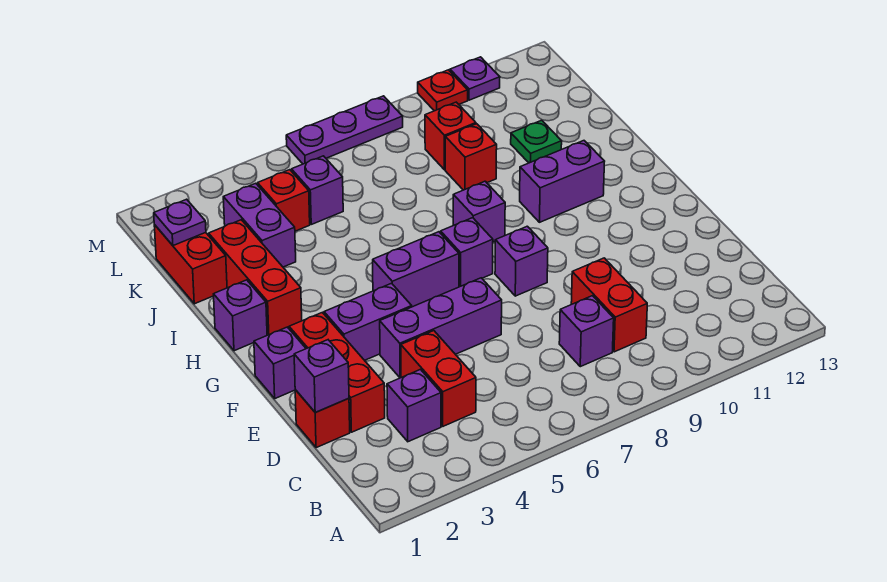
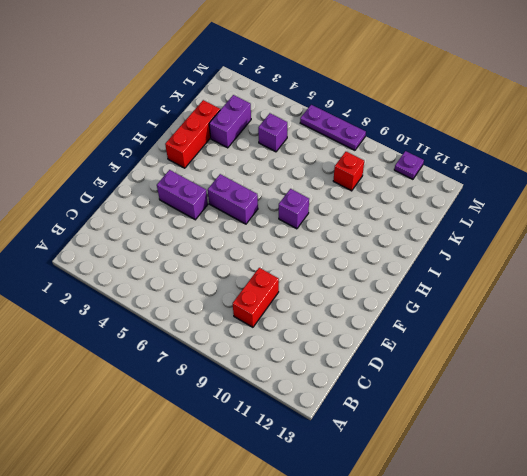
none -> purple brick C3 level 1
none -> red brick C4:D4 level 1
none -> purple brick C8 level 1

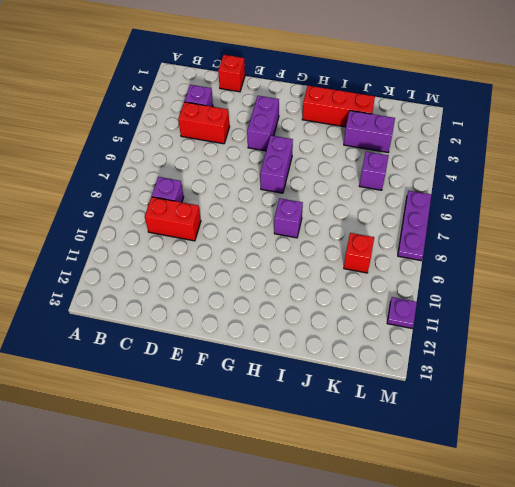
none -> red brick D2:F2 level 1
none -> purple brick E4:E6 level 1
none -> purple brick F1 level 1

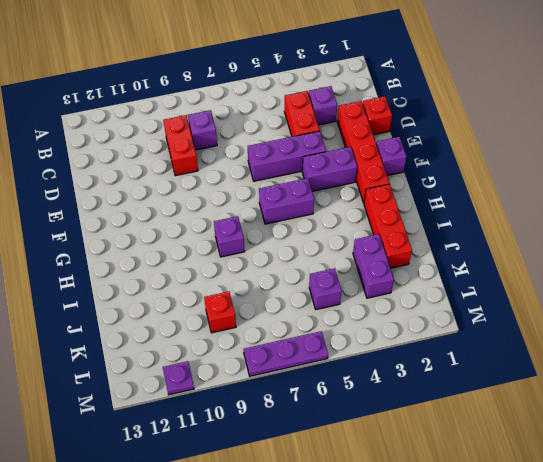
red brick D2:G2 level 1 -> red brick D2:F2 level 1
none -> purple brick F8 level 1
none -> purple brick G7 level 1
none -> purple brick H1 level 1

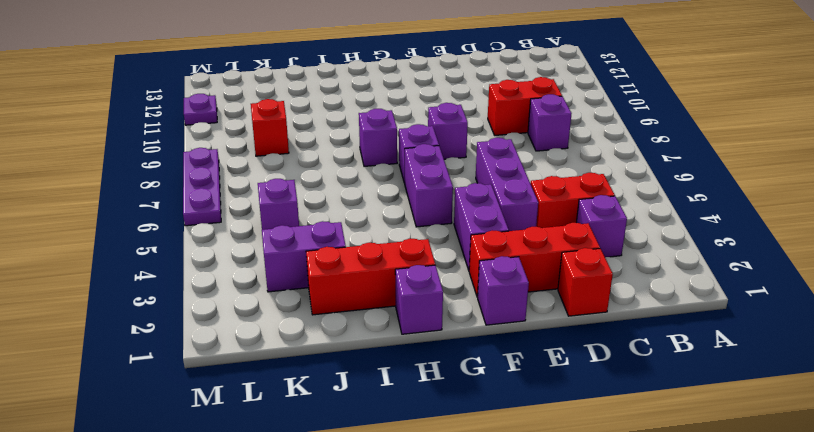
none -> purple brick H10:H11 level 1
none -> red brick J1:K1 level 1
none -> red brick J9 level 1

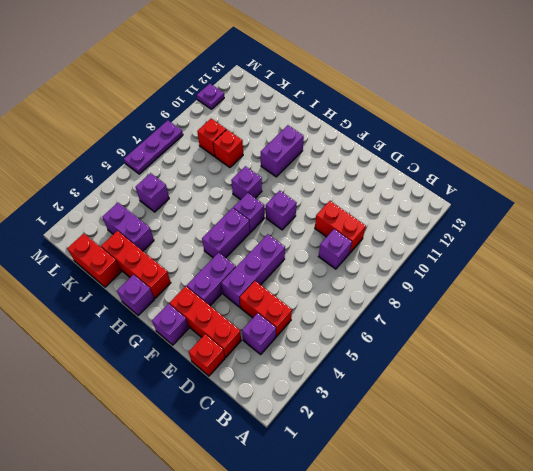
none -> green plate J11 level 1
none -> red brick K4 level 1
none -> red plate M10 level 1

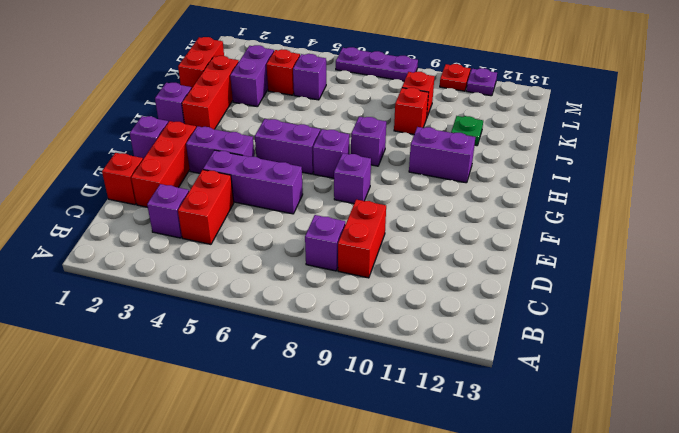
none -> purple brick D1 level 2
none -> purple plate K1 level 2

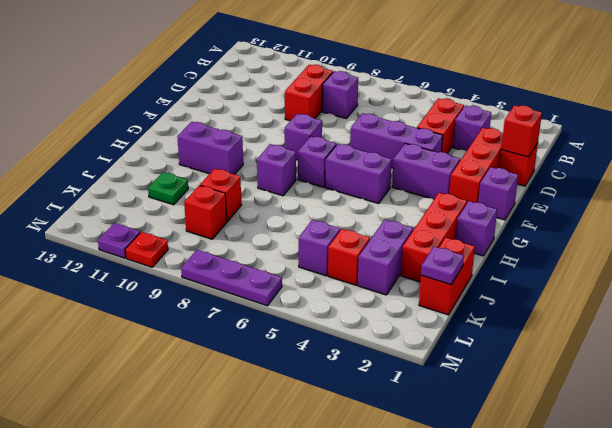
red brick D1 level 2 -> purple brick D1 level 2

